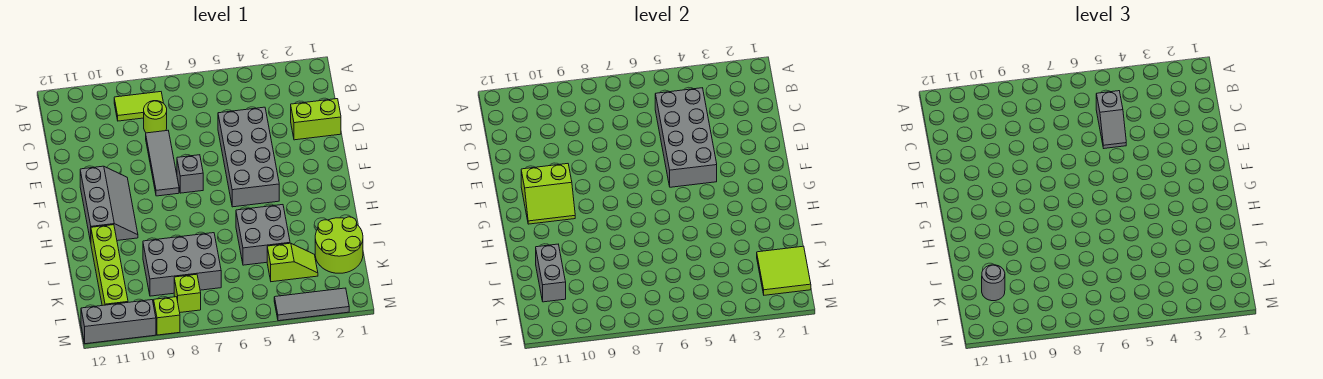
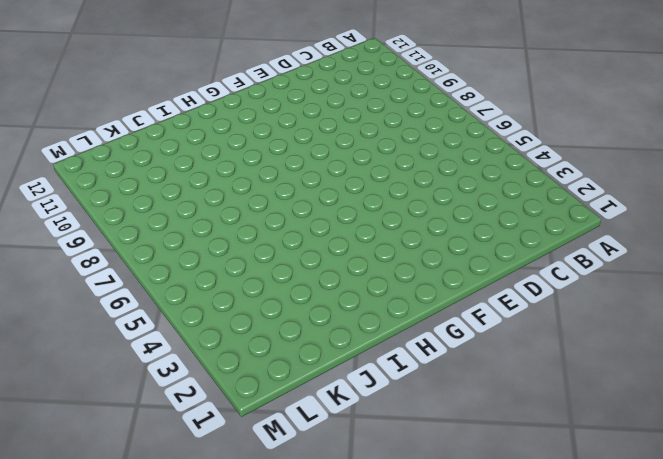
none -> lime tile B8:B9 level 1
none -> lime round brick C8 level 1
none -> lime brick D1:D2 level 1

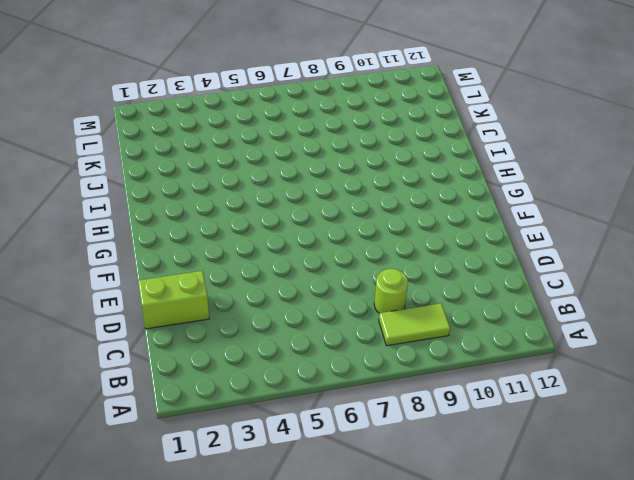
none -> grey brick D4:G5 level 1
none -> grey tile D8:F8 level 1
none -> grey brick F7 level 1

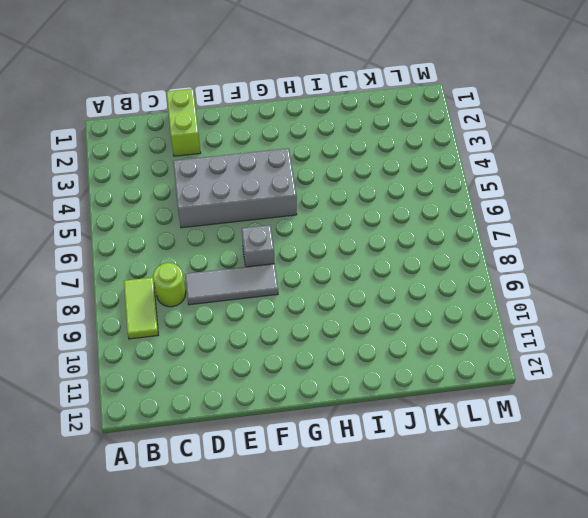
none -> grey slope F10:H11 level 1 top 11
none -> grey brick I4:J5 level 1
none -> lime brick I11:L11 level 1

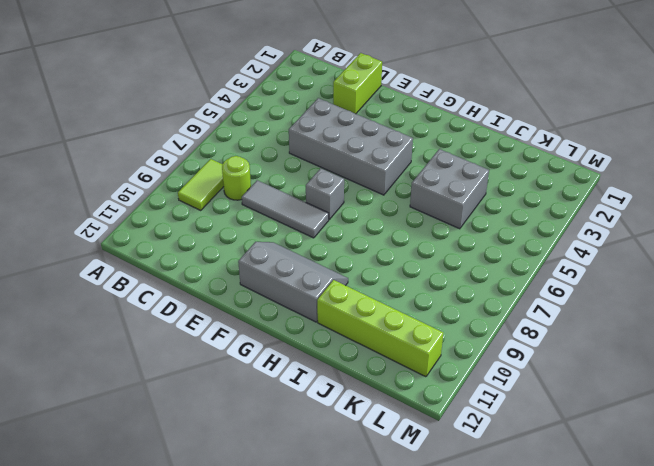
none -> lime round brick J1:K2 level 1
none -> grey brick J7:K9 level 1
none -> lime slope K3:K4 level 1 top 4

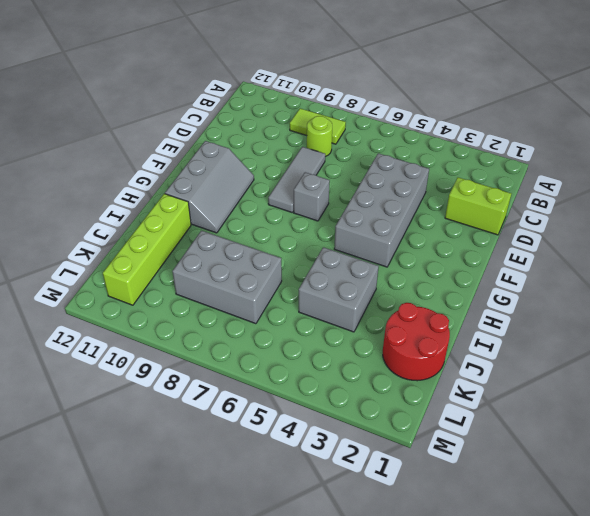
red round brick J1:K2 level 1 -> lime round brick J1:K2 level 1
none -> lime slope K3:K4 level 1 top 4
none -> lime brick L8 level 1
none -> grey tile M2:M4 level 1

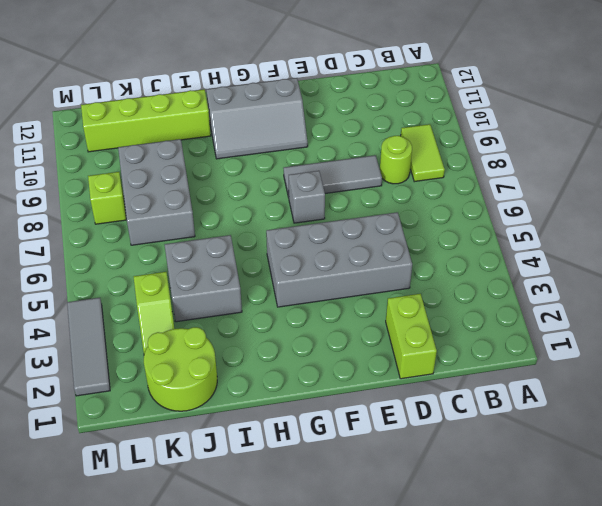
none -> lime brick M9 level 1
none -> grey brick M10:M12 level 1
none -> grey brick C4:F5 level 2

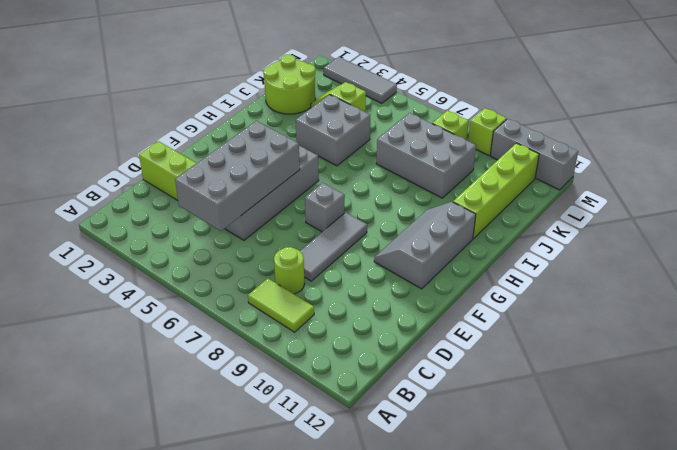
none -> lime slope F10:G11 level 2 top F
none -> grey brick J11:K11 level 2
none -> lime tile K1:L2 level 2

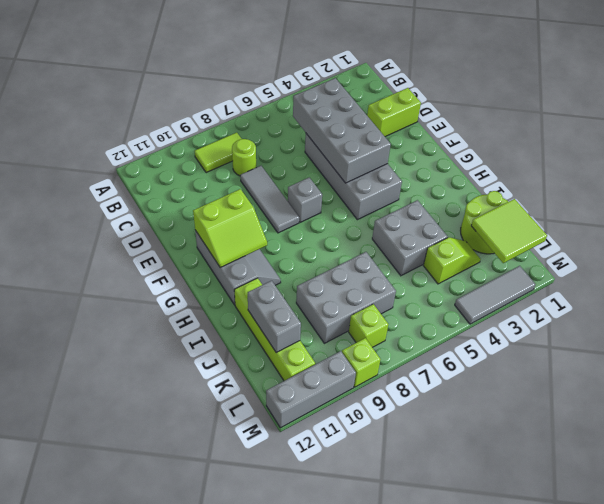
none -> grey slope C5:D5 level 3 top C
none -> grey round brick K11 level 3

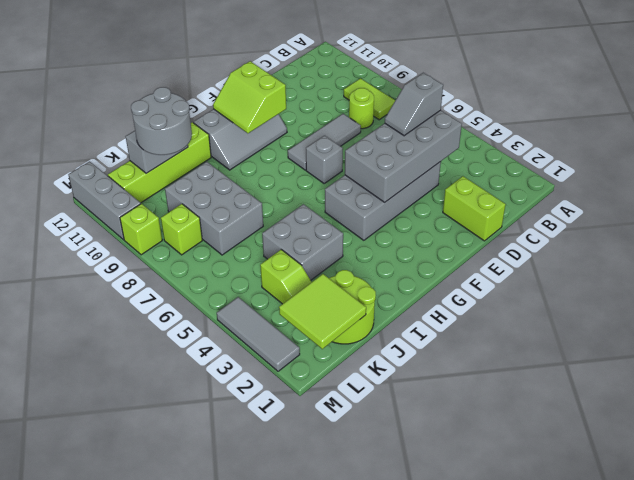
grey round brick J10:K11 level 3 -> grey round brick K11 level 3

